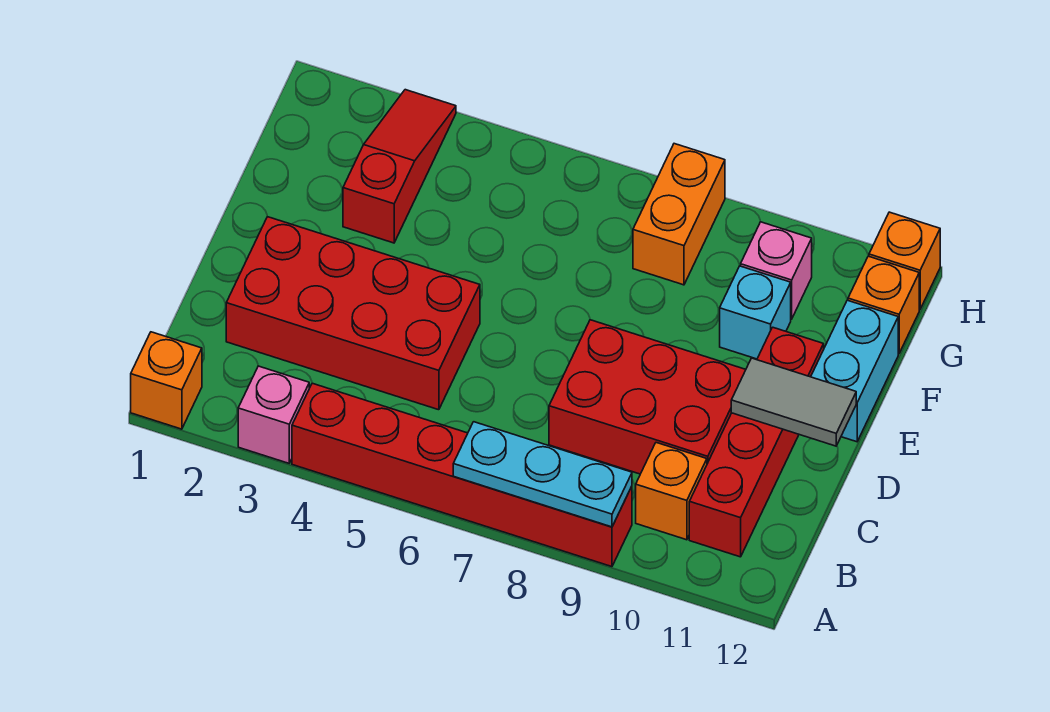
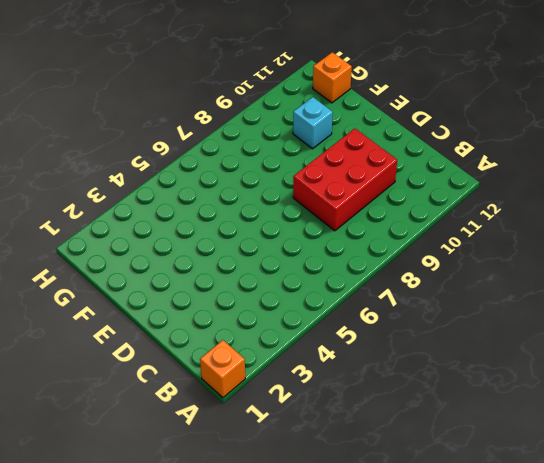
none -> pink brick A3 level 1
none -> red brick A4:A9 level 1
none -> orange brick B10 level 1

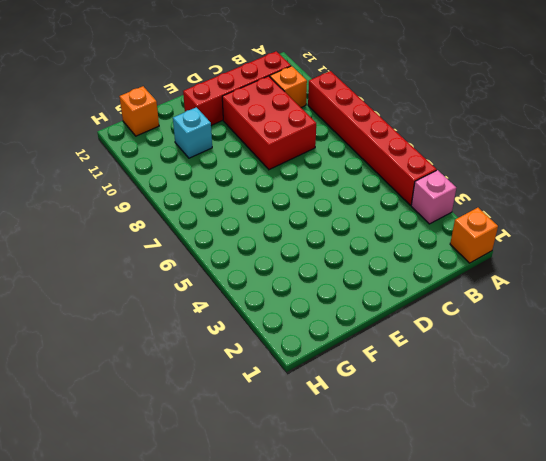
none -> red brick C2:D5 level 1
none -> cyan brick E12:F12 level 1
none -> red slope F3:H3 level 1 top F

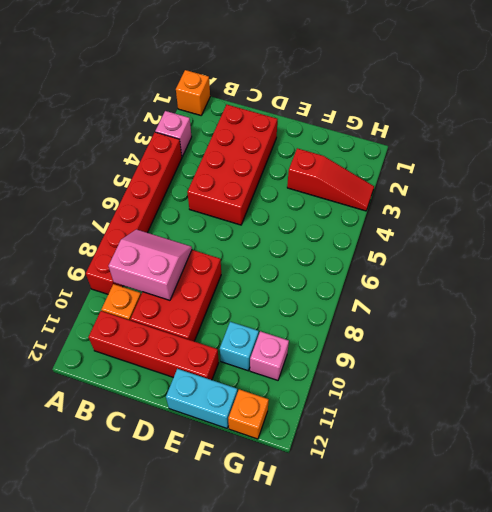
pink slope B8:C9 level 2 top 9 -> none
none -> orange brick G8:H8 level 1
none -> orange brick H12 level 1
none -> cyan plate A7:A9 level 2

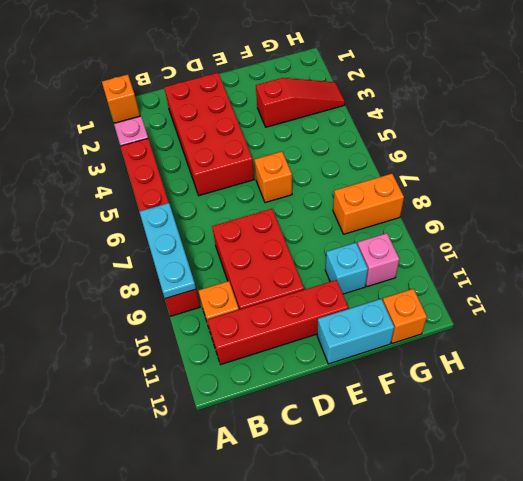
orange brick E6 level 1 -> orange brick H12 level 1
none -> grey tile D11:D12 level 2

